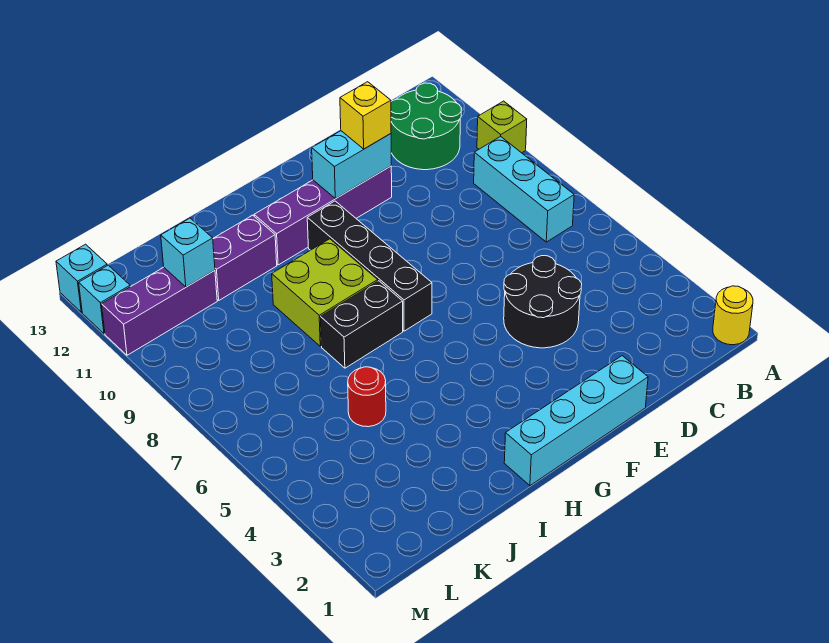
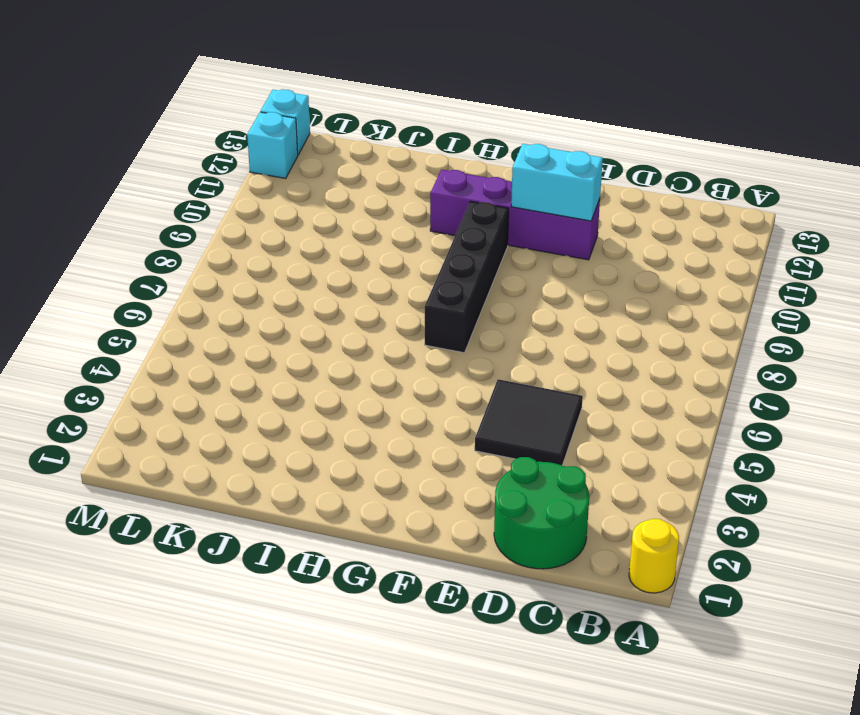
green round brick C1:D2 level 1 -> green round brick B11:C12 level 1
black tile D4:E5 level 1 -> black round brick D4:E5 level 1
none -> lime brick A10 level 1
none -> cyan brick B7:B9 level 1
none -> cyan brick E1:H1 level 1

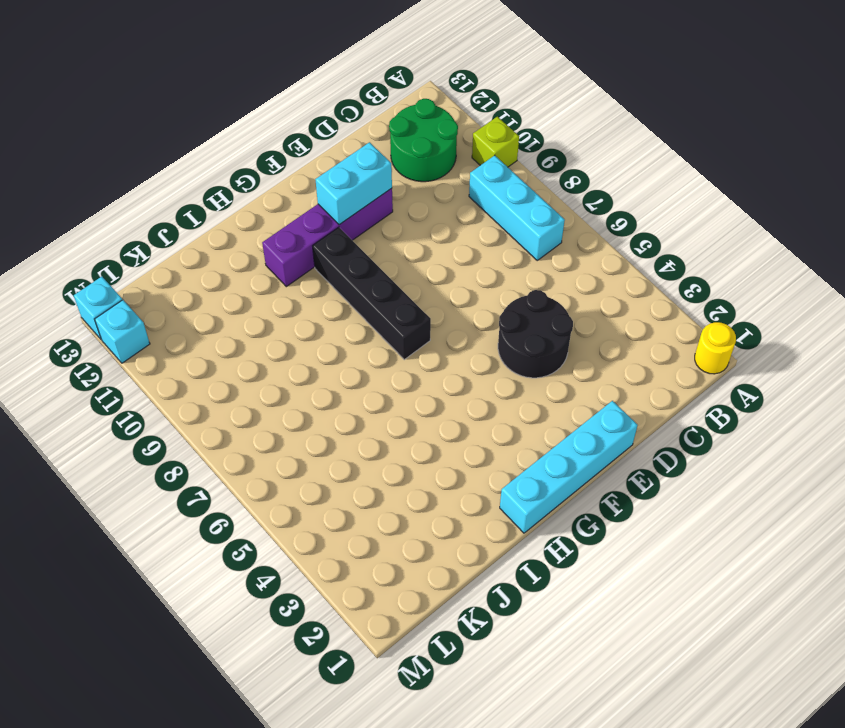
none -> black brick H7:I7 level 1
none -> lime brick H8:I9 level 1
none -> purple brick I11:J11 level 1

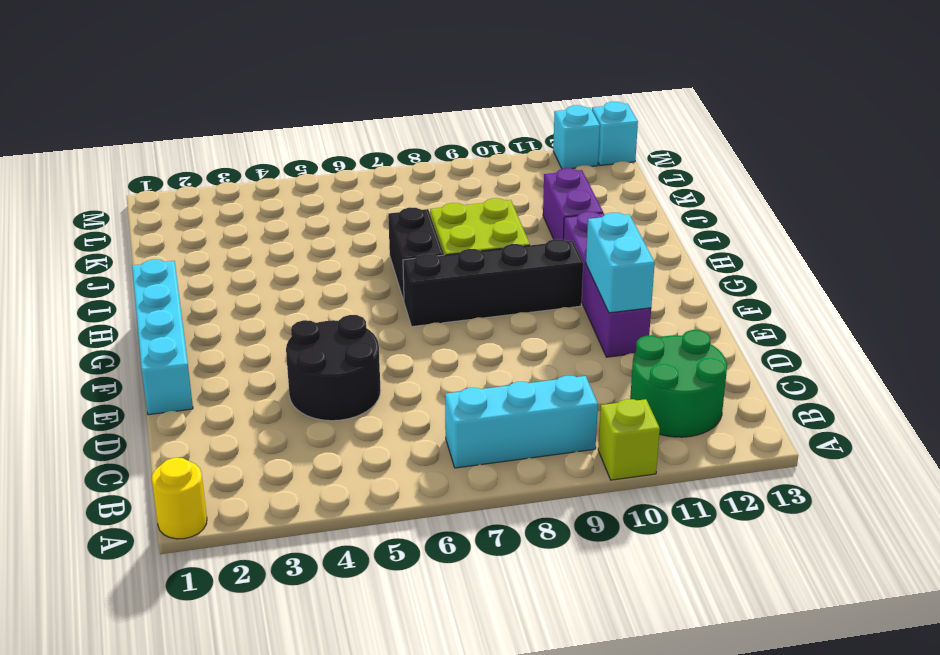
none -> red round brick J5 level 1
none -> purple brick K11:M11 level 1
none -> cyan brick K11 level 2

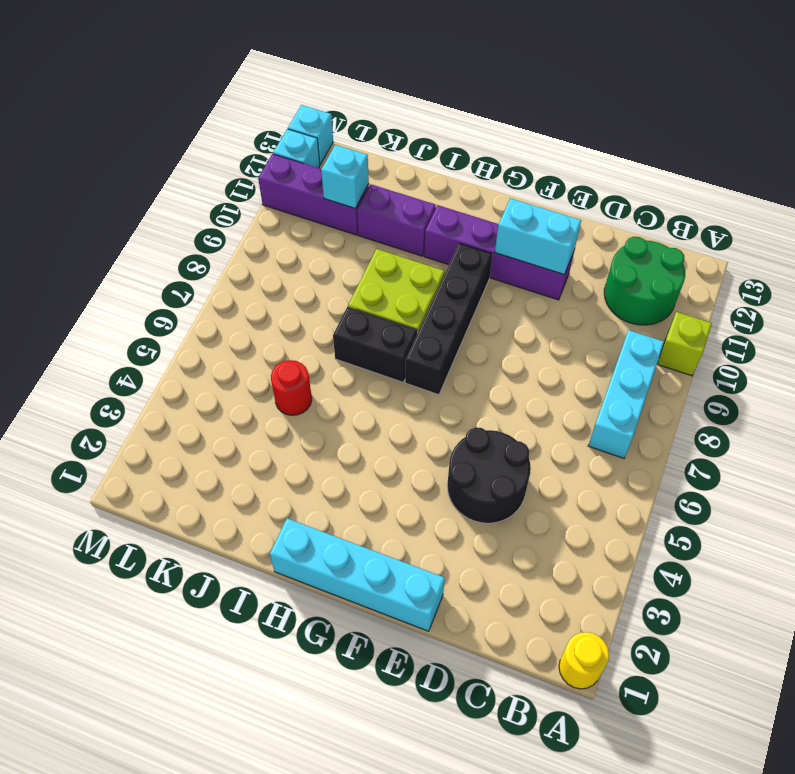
none -> yellow brick E11 level 3

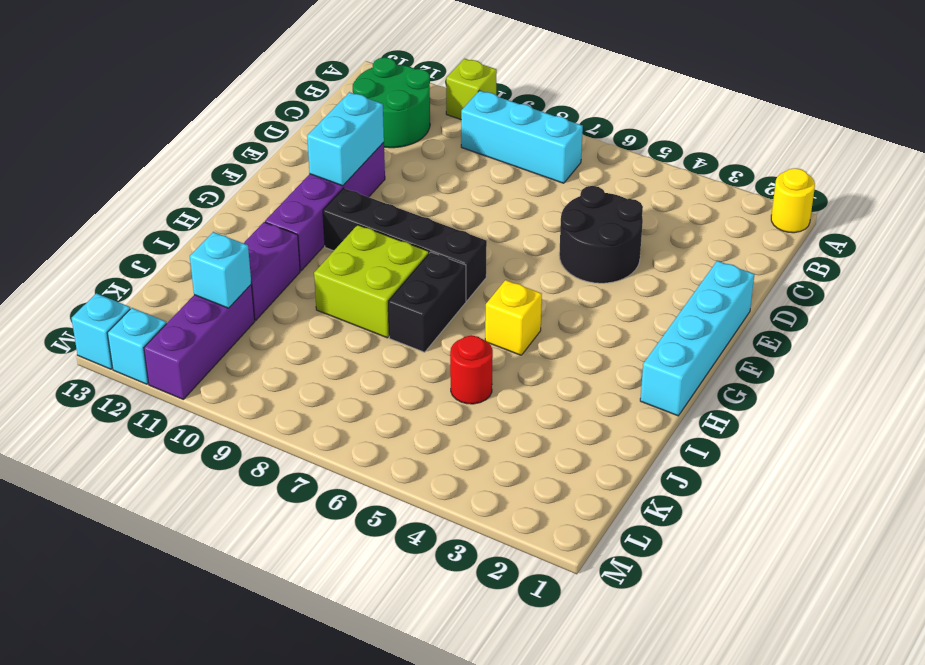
yellow brick H5 level 1 -> yellow brick E11 level 3

